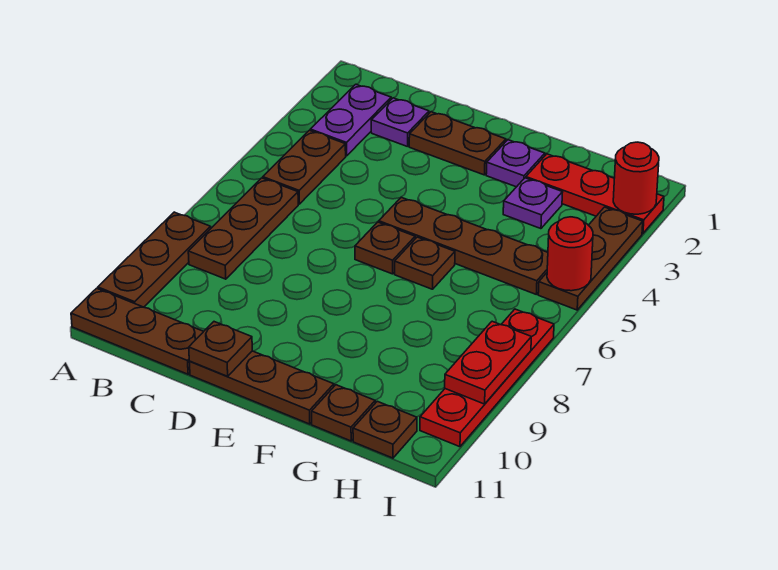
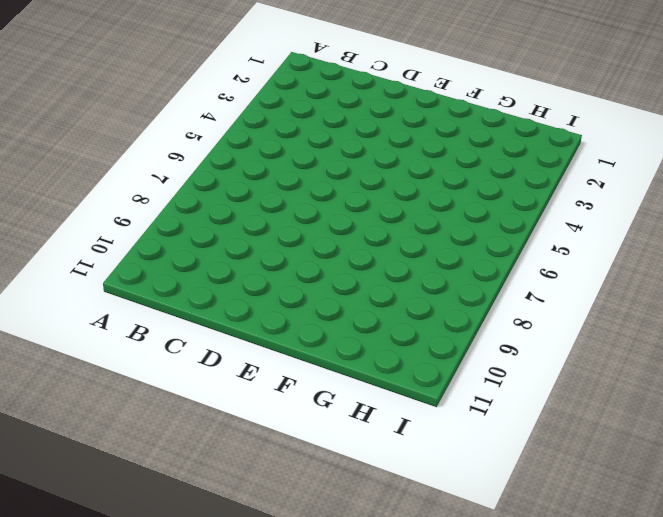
none -> brown plate A8:A10 level 1
none -> brown plate A11:C11 level 1
none -> purple plate B2:B3 level 1

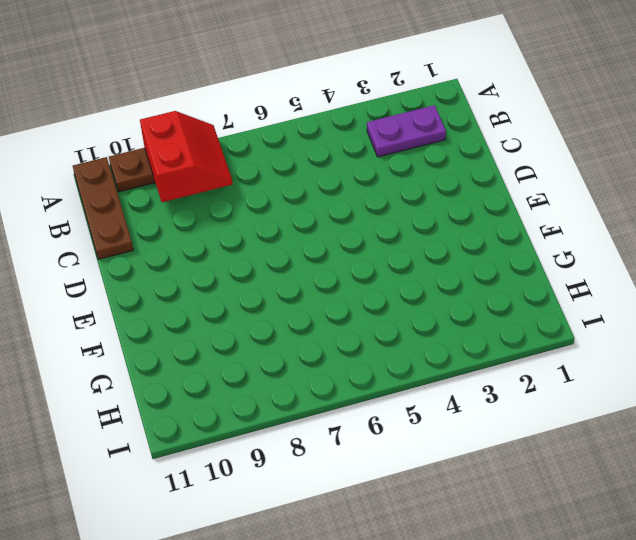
red slope A8:B9 level 2 top 9 -> none
none -> brown plate B4:B5 level 1
none -> brown plate B6:B8 level 1
none -> purple plate C2 level 1

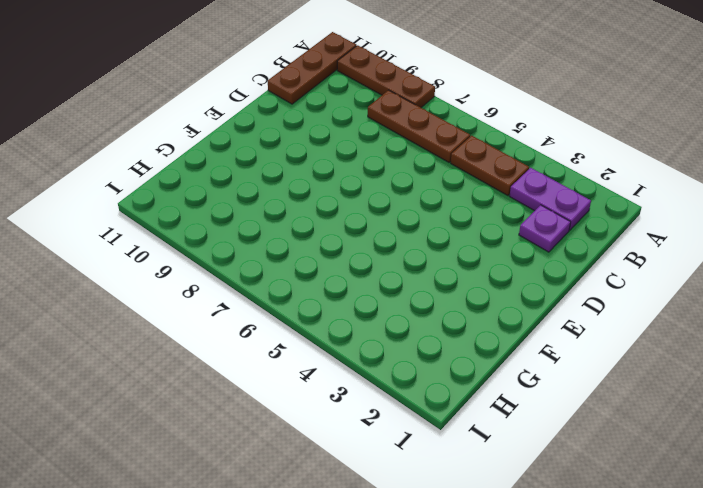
none -> brown plate D2:E2 level 1
none -> brown plate D11:F11 level 1
none -> brown plate E5:H5 level 1

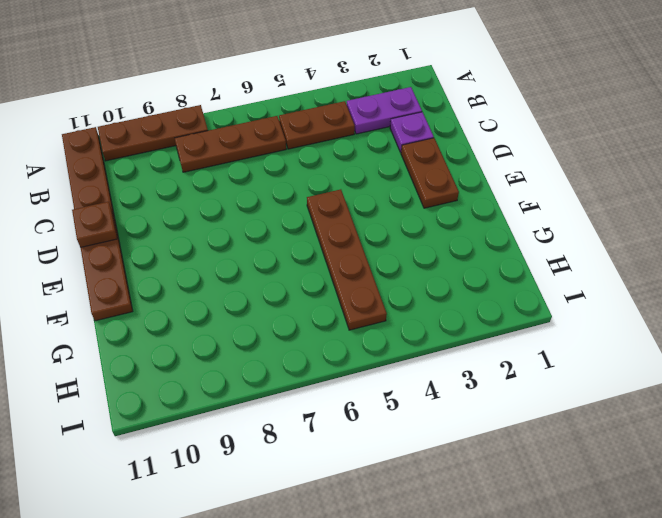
none -> brown plate E6 level 1
none -> purple plate F2 level 1
none -> brown plate F6 level 1

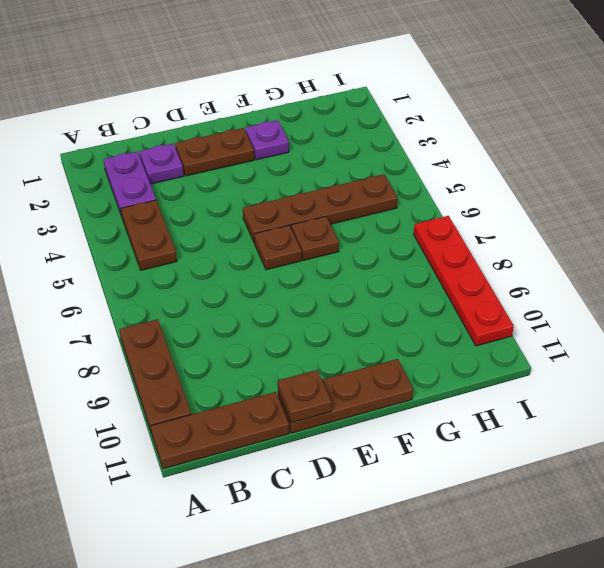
none -> brown plate B6:B8 level 1
none -> red plate G2:I2 level 1
none -> purple plate G3 level 1

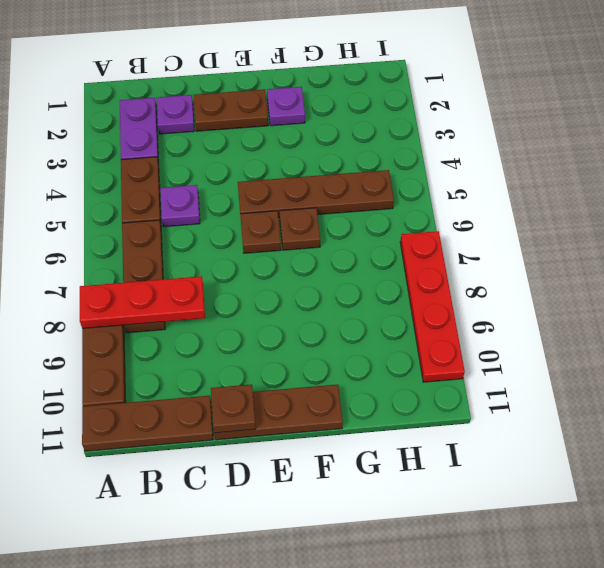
red plate A8:C8 level 2 -> red plate G2:I2 level 1
purple plate C5 level 1 -> purple plate G3 level 1
none -> brown plate G11 level 1
none -> brown plate H11 level 1
none -> brown plate I3:I5 level 1

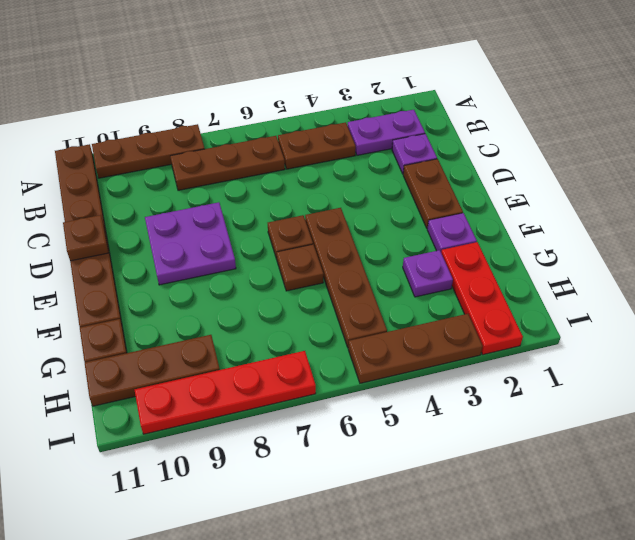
purple plate D8:E9 level 1 -> none
brown plate H9:H11 level 1 -> brown plate H11 level 1
none -> red round brick I2 level 2
none -> red round brick I5 level 2
none -> red plate I8:I9 level 2

